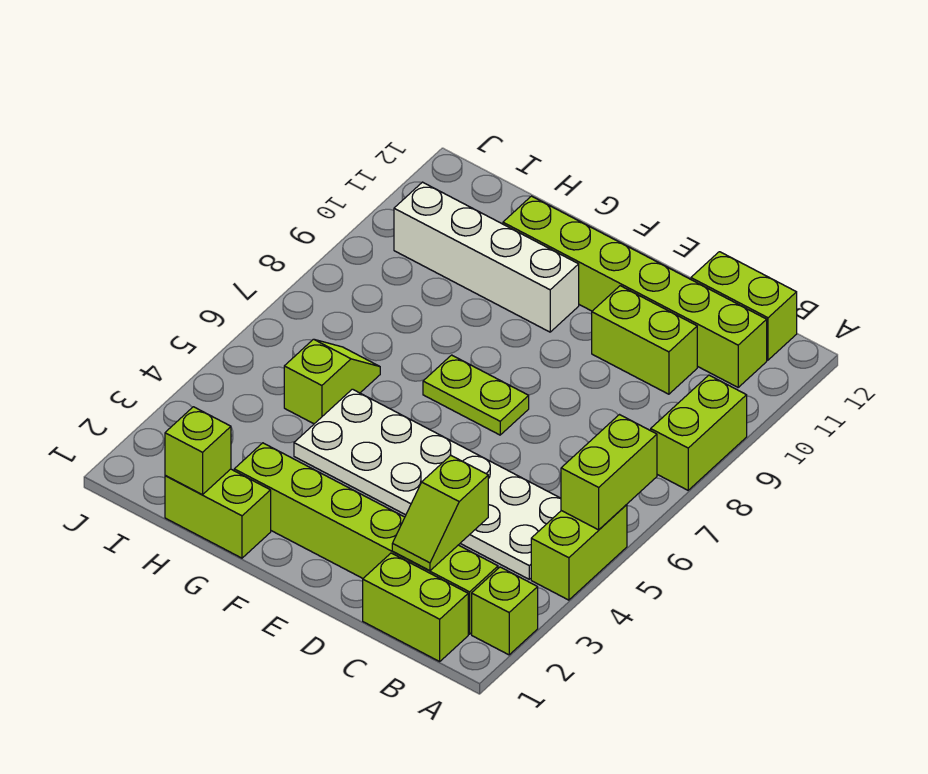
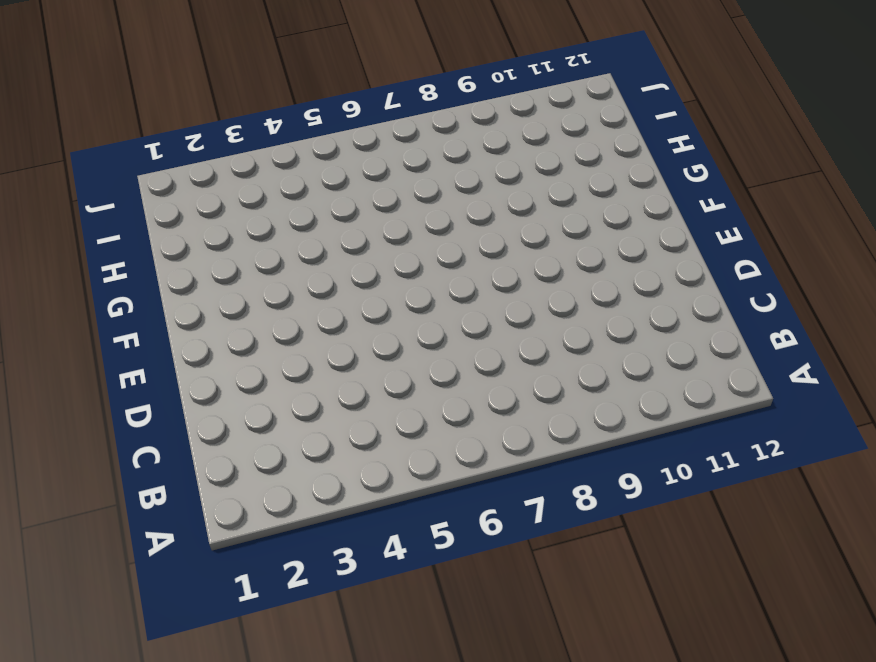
none -> lime brick A2 level 1
none -> lime brick A4:A5 level 1
none -> lime brick A8:A9 level 1

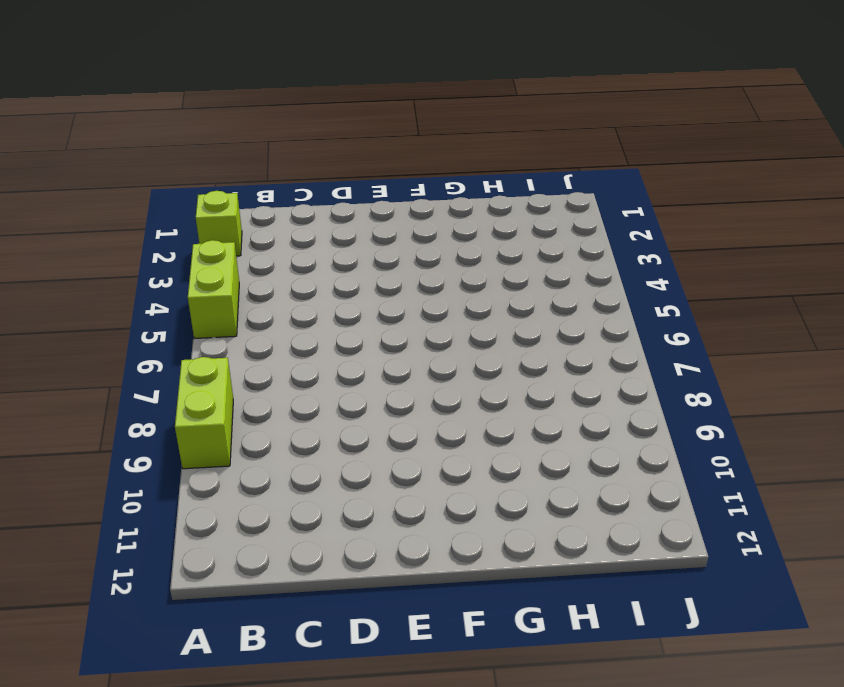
none -> lime brick B1:C1 level 1
none -> lime brick B2:G2 level 1
none -> white plate B4:G5 level 1

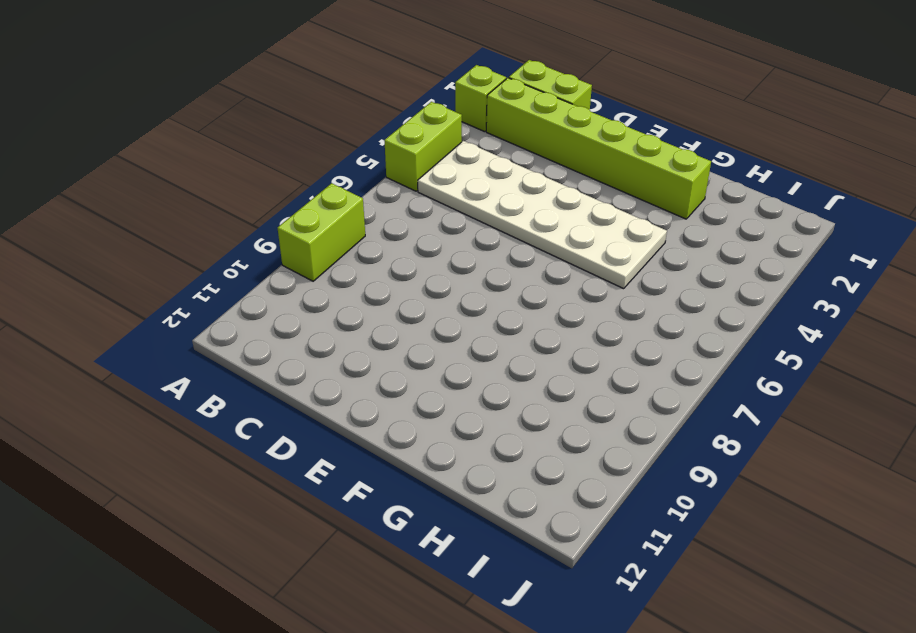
none -> lime brick B11:G11 level 1
none -> lime brick B12:C12 level 1
none -> lime brick C10:D10 level 1

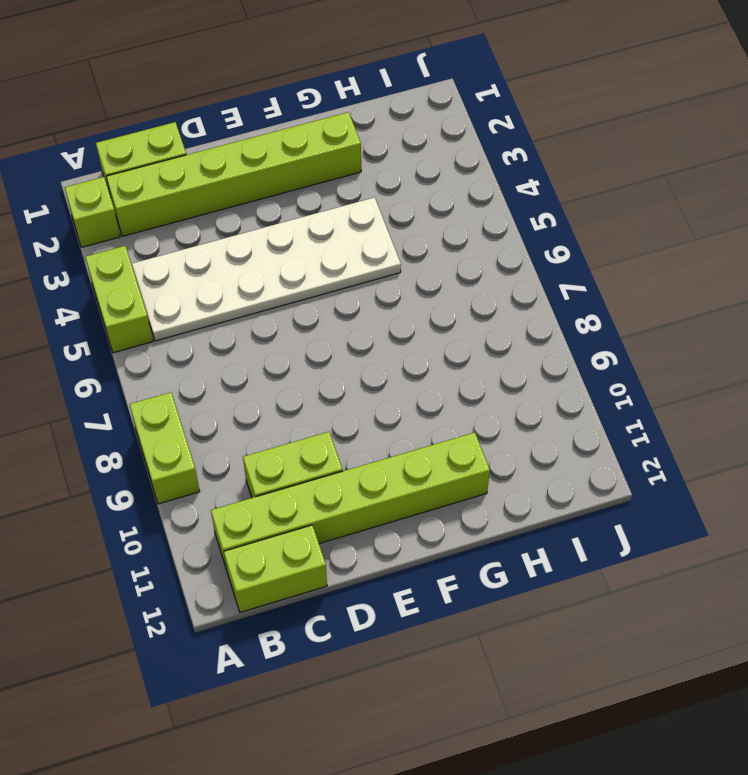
none -> lime plate E7:F7 level 1
none -> white brick F10:I10 level 1
none -> lime brick G1:H1 level 1

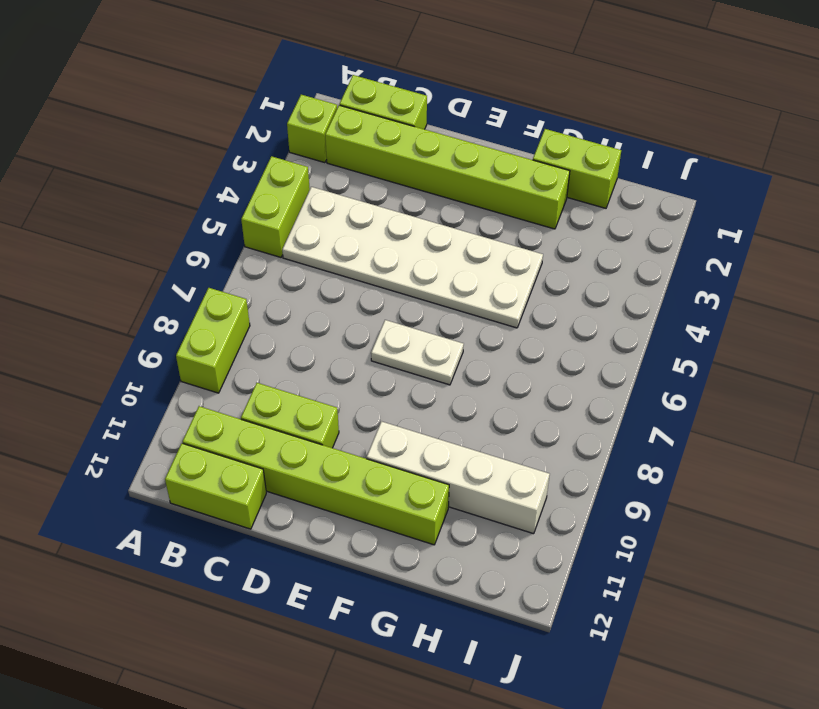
white plate E7:F7 level 1 -> lime plate E7:F7 level 1
none -> lime slope H5:H6 level 1 top 5
none -> lime brick A5:A6 level 2
none -> lime slope C2:C3 level 2 top 3

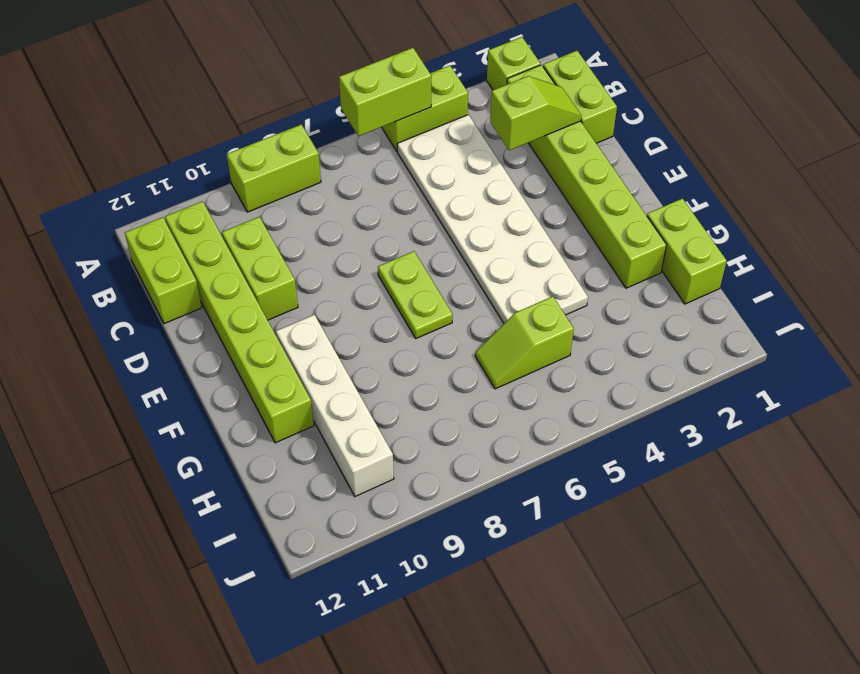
none -> lime brick H1 level 2

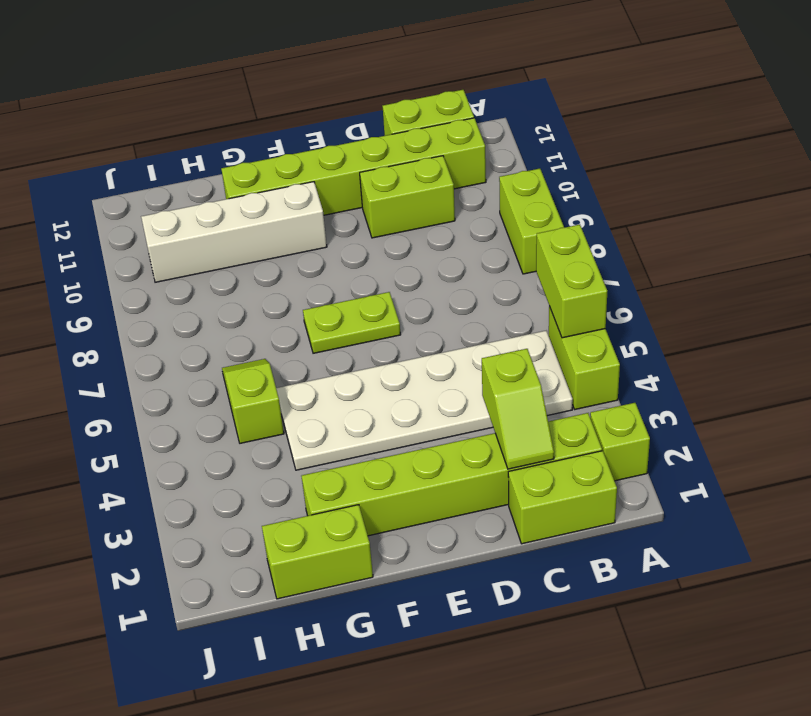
none -> lime brick H1 level 2

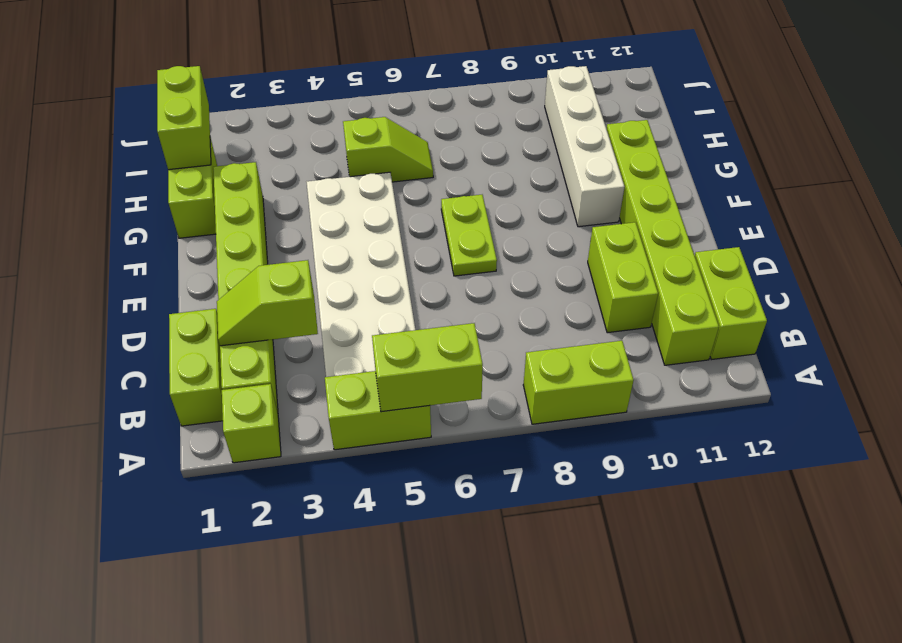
lime brick H1:I1 level 2 -> lime brick H1 level 2

